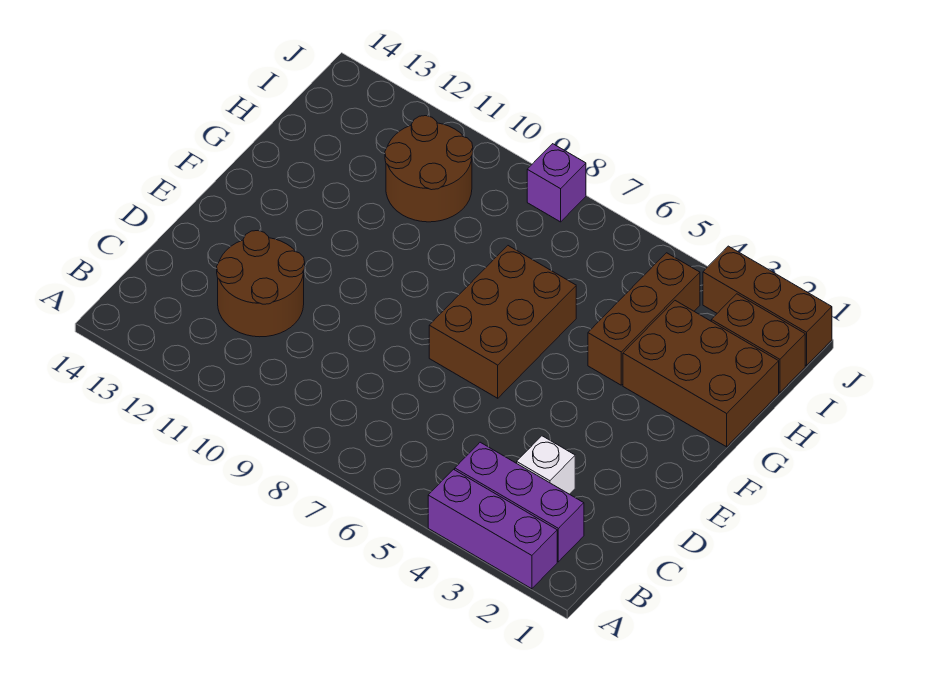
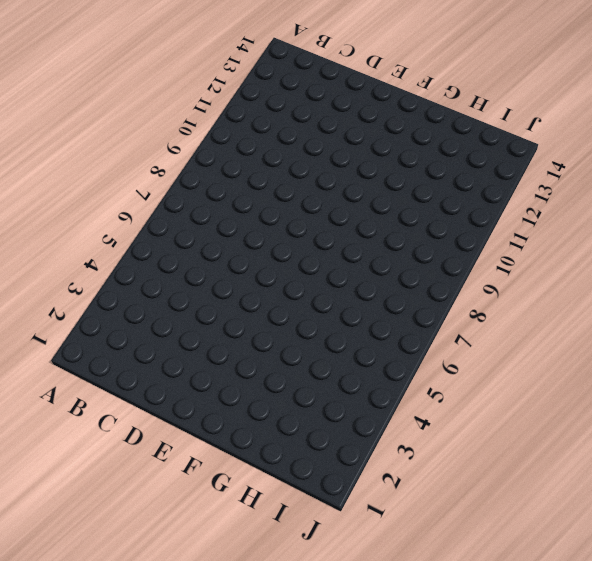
none -> purple brick A2:A4 level 1
none -> purple brick B2:B4 level 1

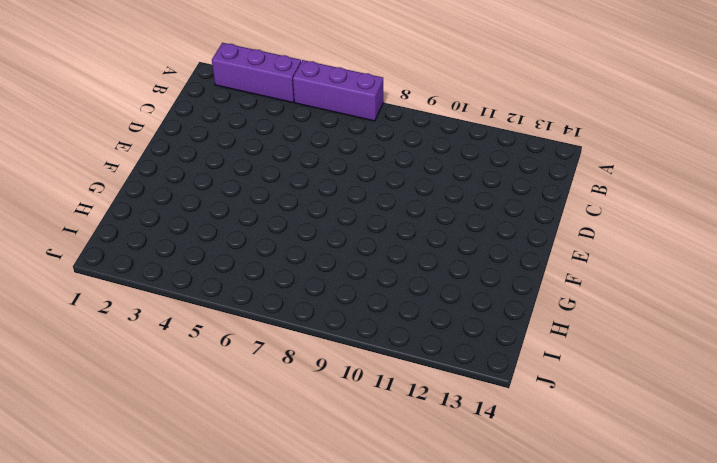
purple brick A5:A7 level 1 -> purple brick B2:B4 level 1
none -> white brick C3 level 1
none -> brown round brick C11:D12 level 1

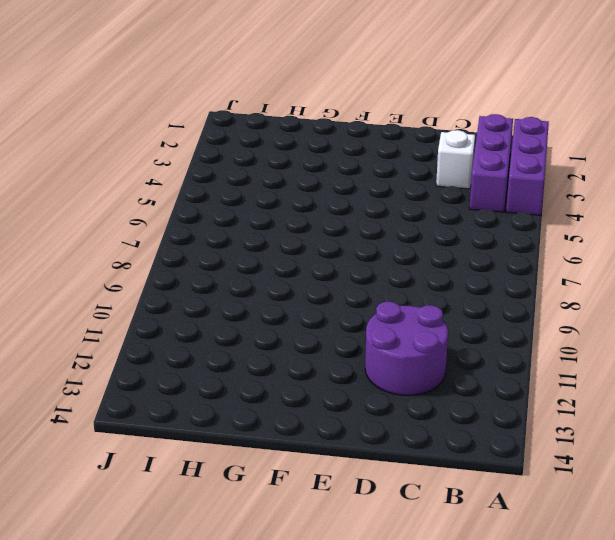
purple round brick C11:D12 level 1 -> brown round brick C11:D12 level 1
none -> brown brick E6:G7 level 1
none -> brown brick G1:H3 level 1

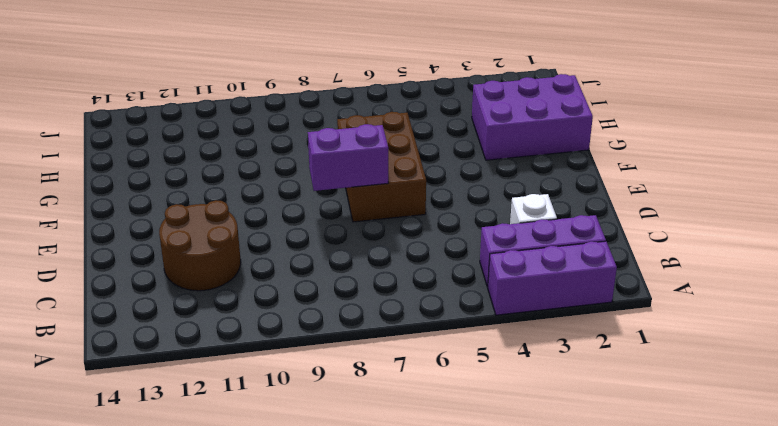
purple brick E7:E8 level 2 -> none
purple brick G1:H3 level 1 -> brown brick G1:H3 level 1
none -> brown brick G4:I4 level 1
none -> brown round brick H10:I11 level 1

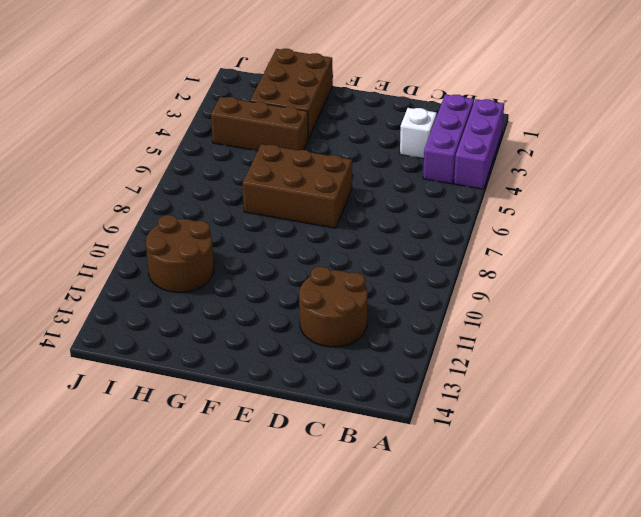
none -> brown brick I1:I2 level 1
none -> brown brick J1:J3 level 1

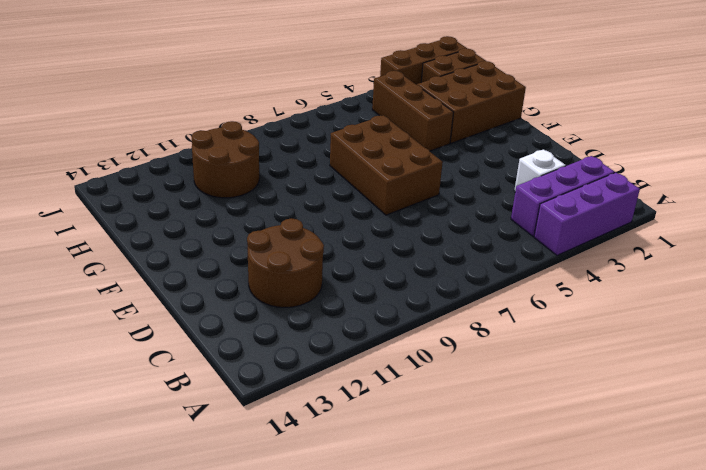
none -> purple brick J8 level 1

